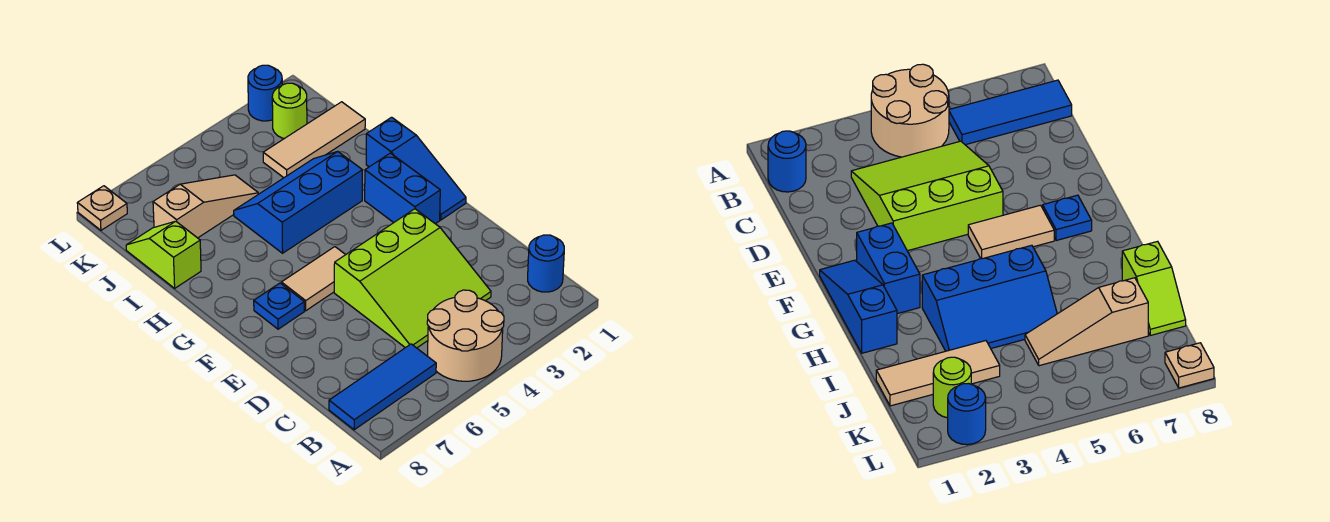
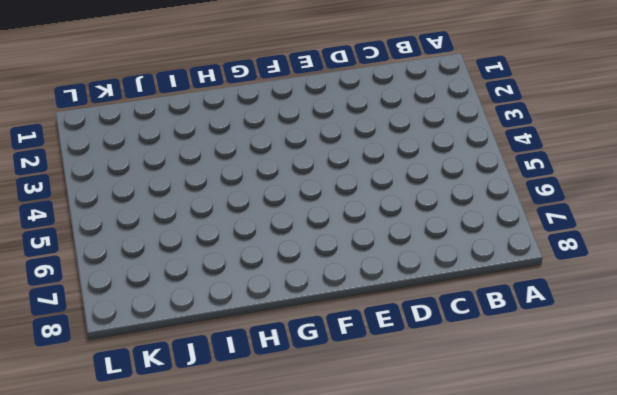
none -> tan round brick A4:B5 level 1
none -> blue round brick B1 level 1
none -> blue tile B6:B8 level 1

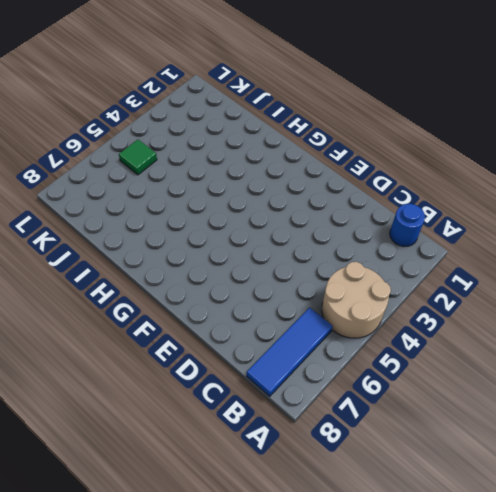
green tile K5 level 1 -> none
none -> lime slope C3:E5 level 1 top E
none -> blue slope F1:H1 level 1 top H
none -> blue brick F2:G2 level 1

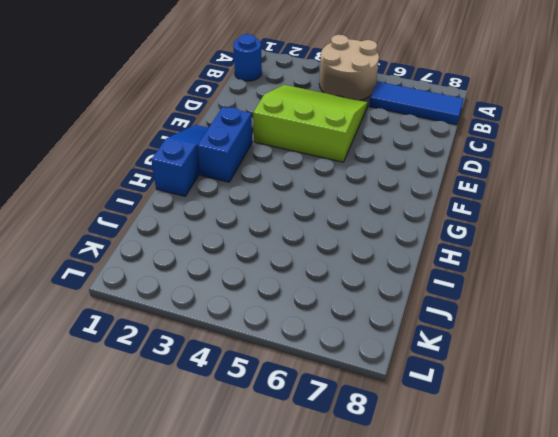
none -> tan tile F5:F6 level 1
none -> blue plate F7 level 1
none -> blue slope H3:I5 level 1 top H

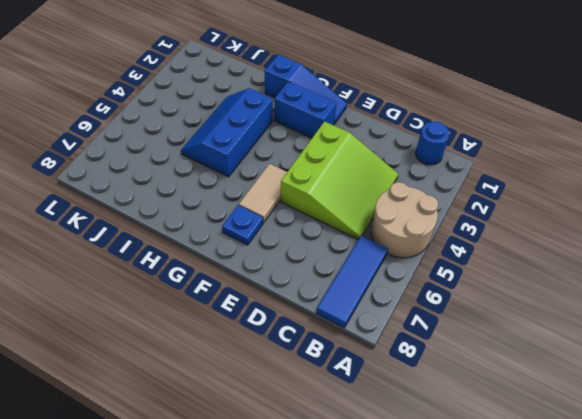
none -> lime slope I8:J8 level 1 top I
none -> tan tile J1:J3 level 1
none -> tan slope J5:J7 level 1 top 7

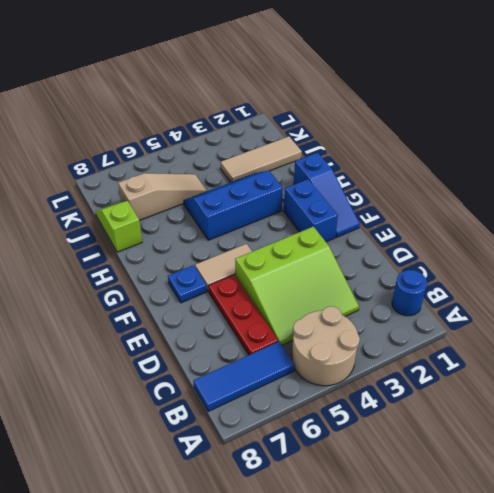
red plate C6:E6 level 1 -> none
none -> lime round brick K2 level 1
none -> blue round brick L2 level 1
none -> tan plate L8 level 1

